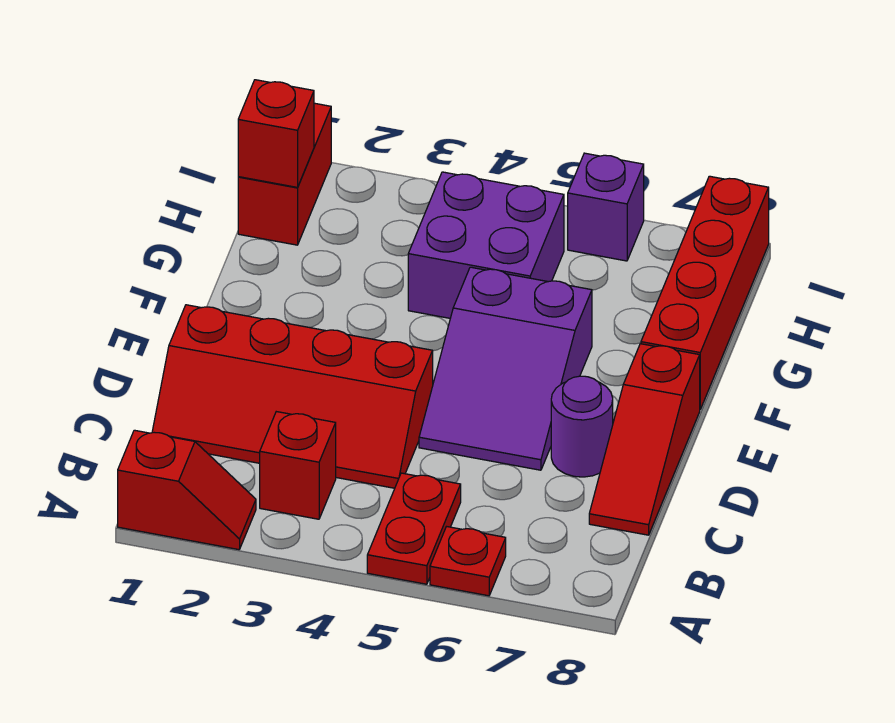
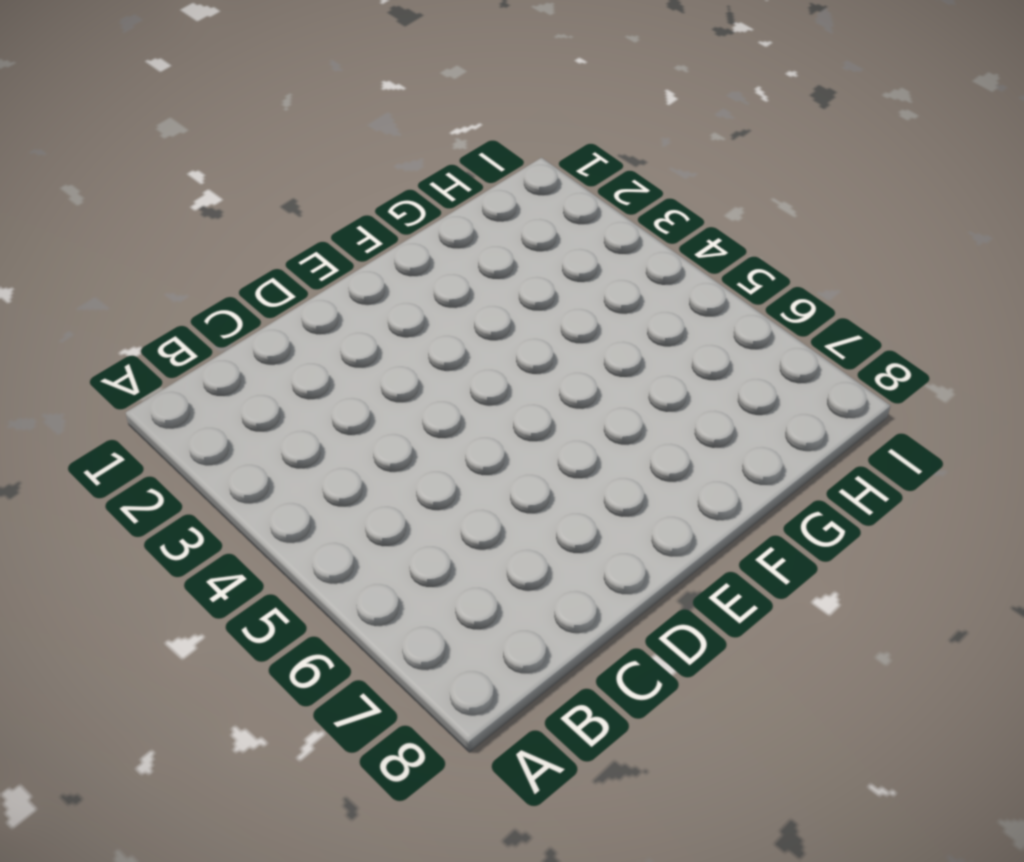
none -> red slope A1:A2 level 1 top 1
none -> red plate A5:B5 level 1
none -> red plate A6 level 1

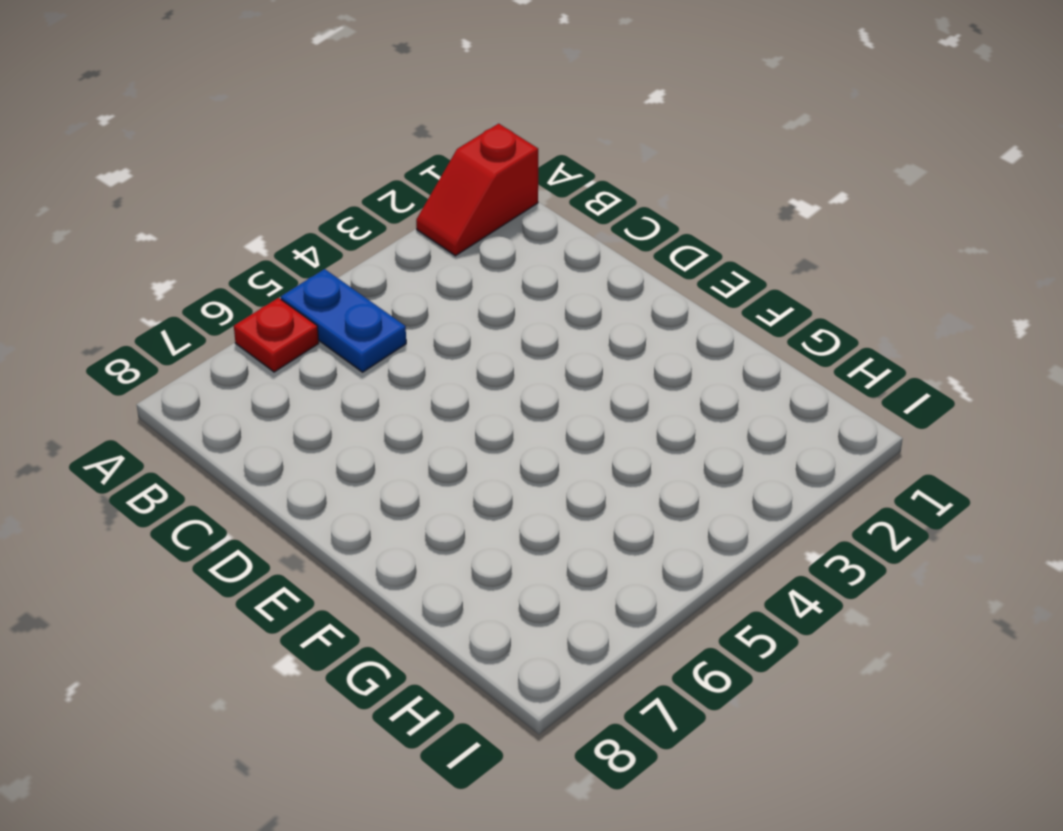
blue plate A5:B5 level 1 -> red plate A5:B5 level 1
none -> red brick B3 level 1
none -> red slope C1:D4 level 1 top D
none -> red slope C8:E8 level 1 top E

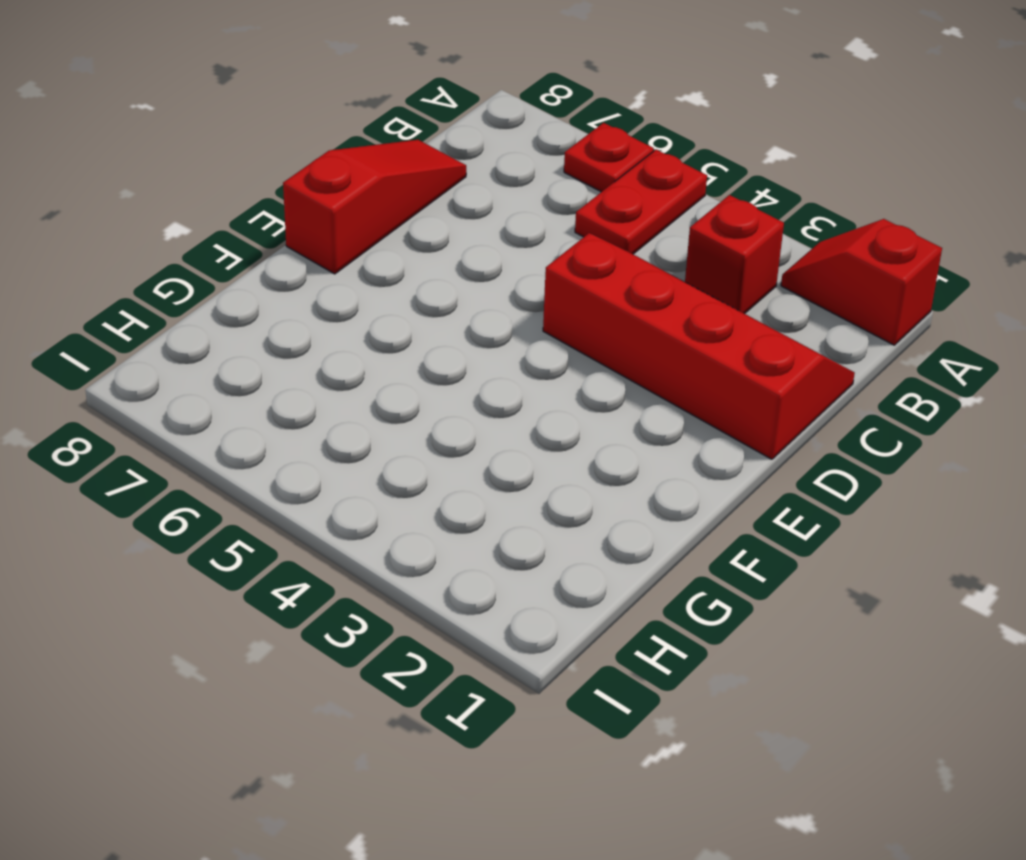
none -> purple slope D5:F6 level 1 top F
none -> purple round brick D7 level 1
none -> red brick F8:I8 level 1

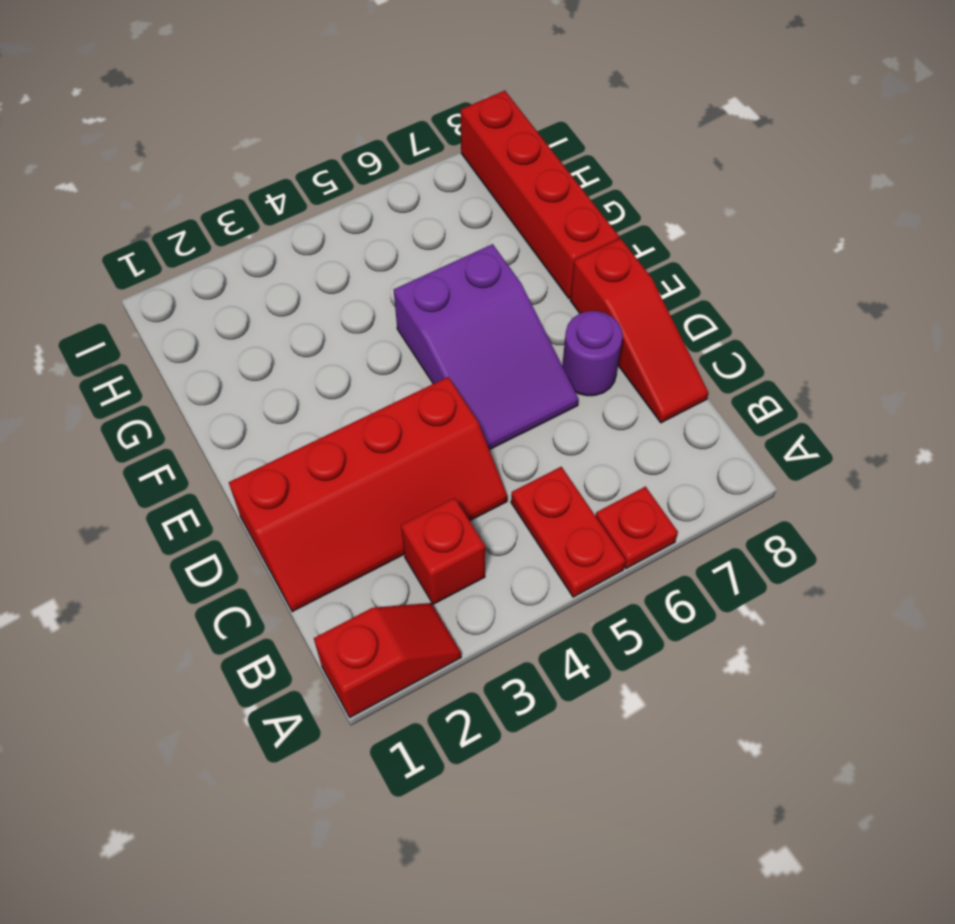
none -> purple brick G4:H5 level 1
none -> red brick H1:I1 level 1
none -> purple brick I6 level 1

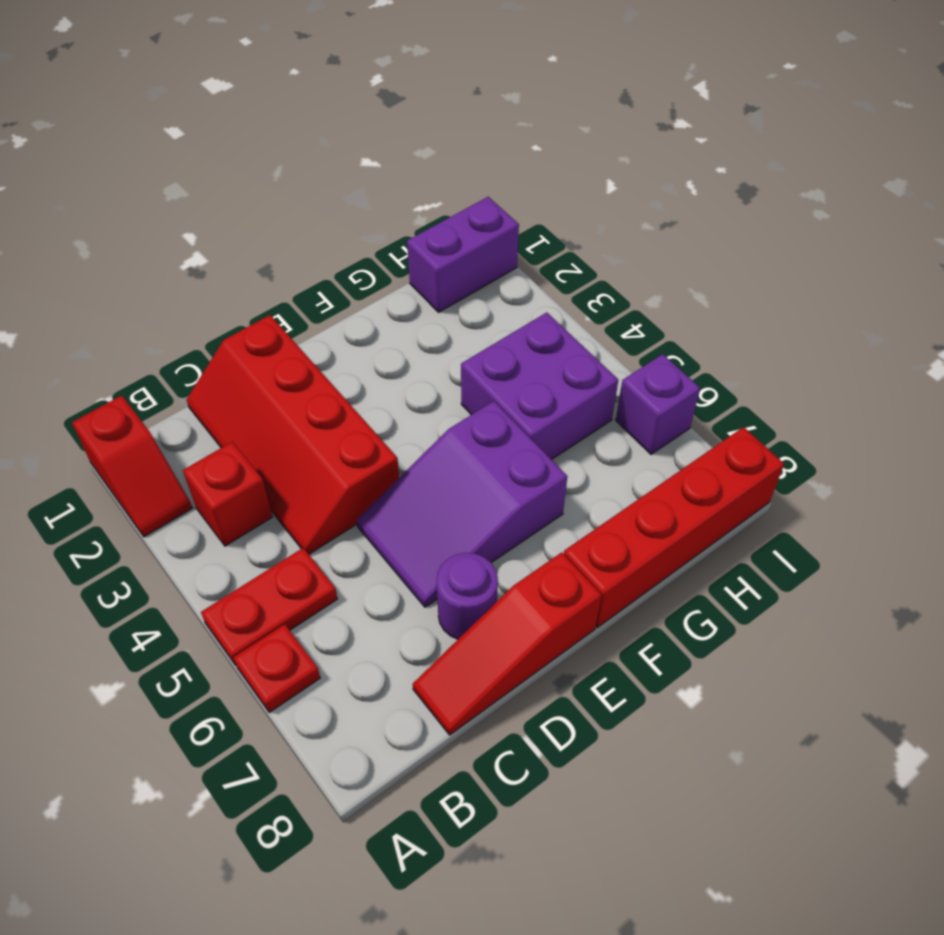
purple brick H1:I1 level 1 -> red brick H1:I1 level 1
none -> red brick H1 level 2

